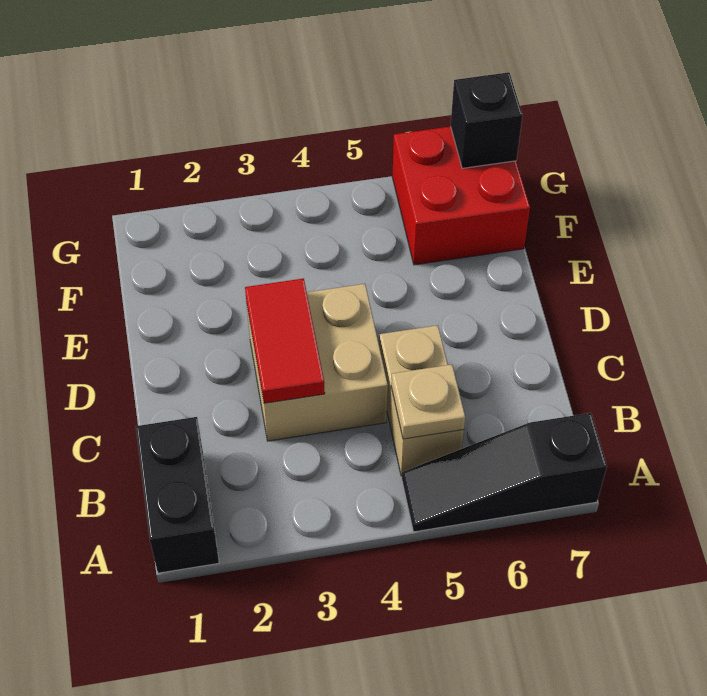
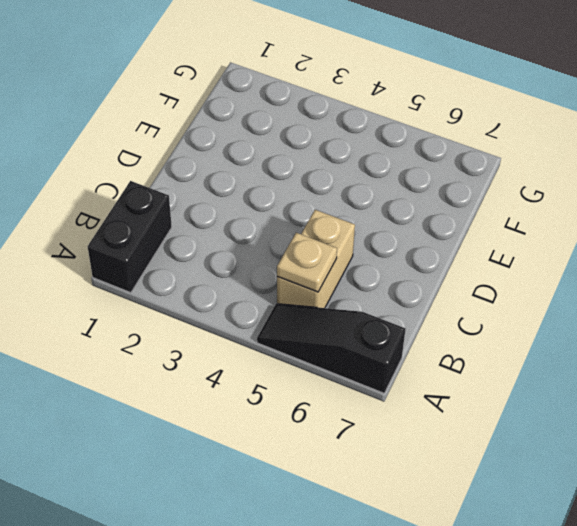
none -> tan brick C3:D4 level 1
none -> red brick F6:G7 level 1

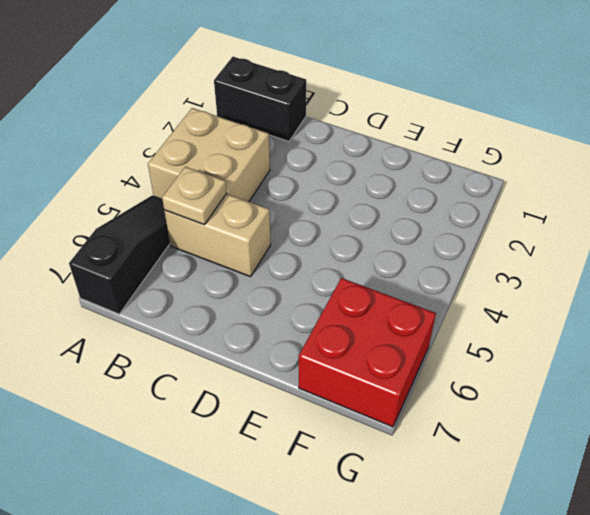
tan brick A3:B4 level 1 -> tan brick C3:D4 level 1
none -> red tile C3:D3 level 2
none -> black brick G7 level 2

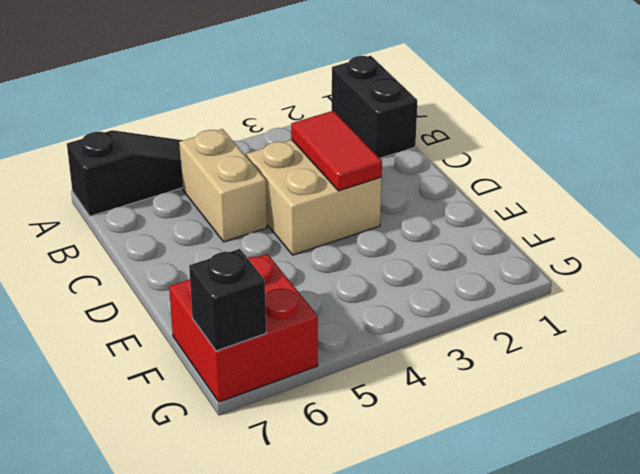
none -> tan plate B5 level 2

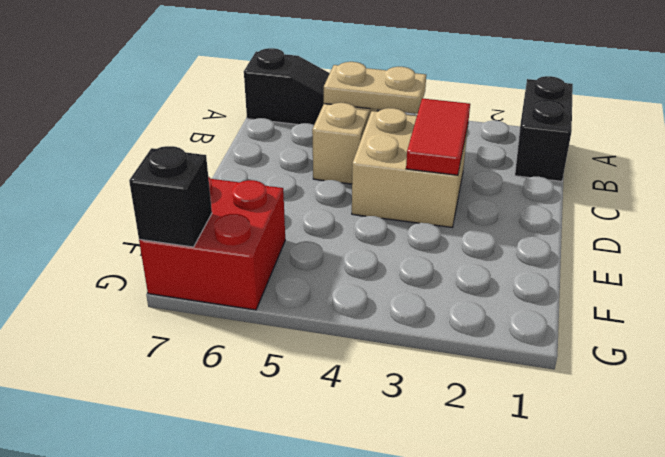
tan plate B4:B5 level 2 -> tan plate B5 level 2

